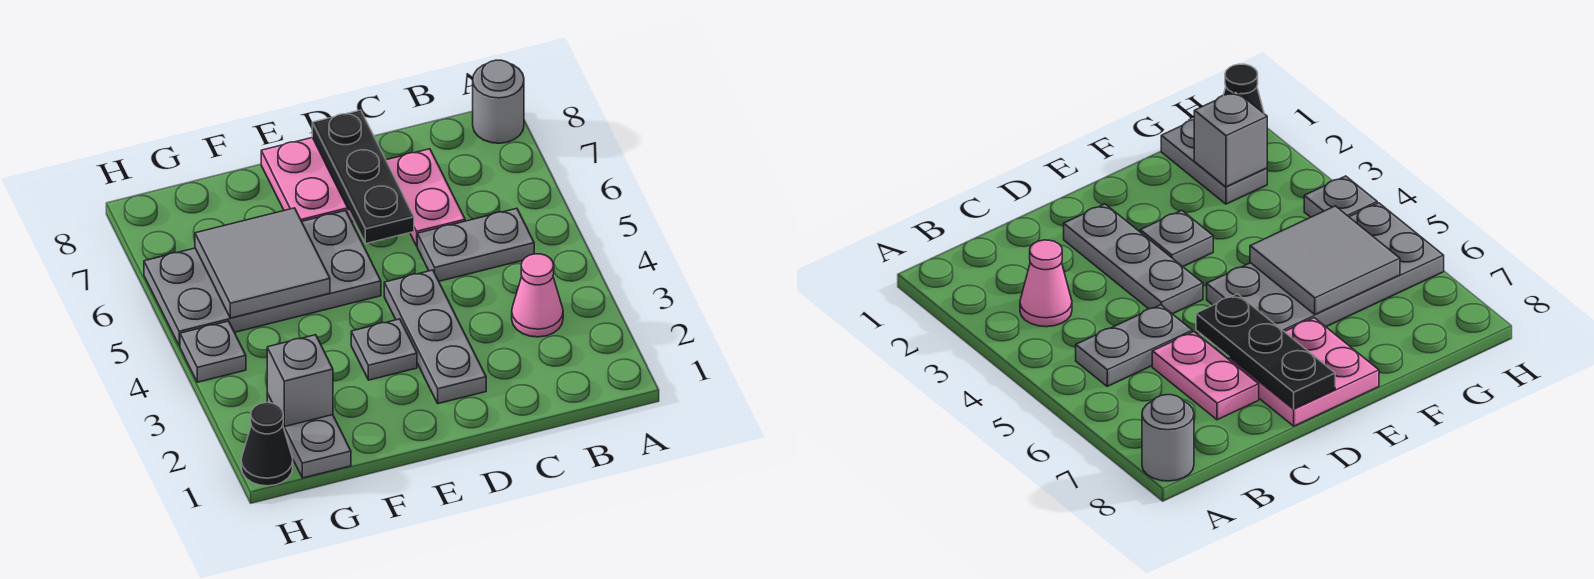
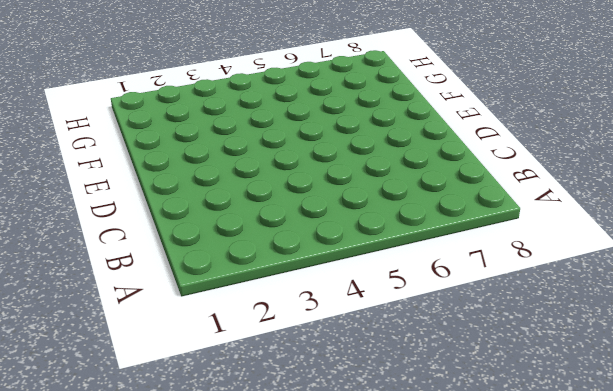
none -> grey round brick A8 level 1
none -> pink cone B3 level 1
none -> grey plate B5:C5 level 1

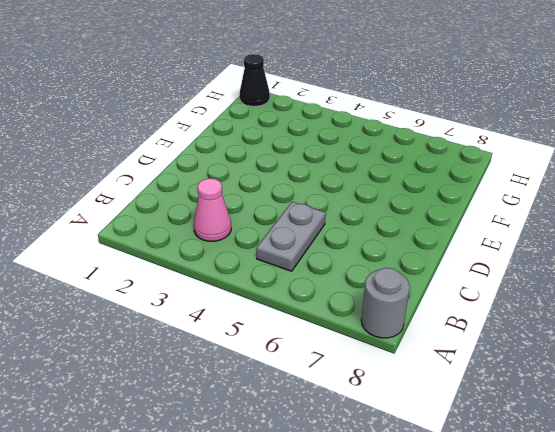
none -> pink plate C6:C7 level 1
none -> grey plate D2:D4 level 1
none -> pink plate D7:E8 level 1

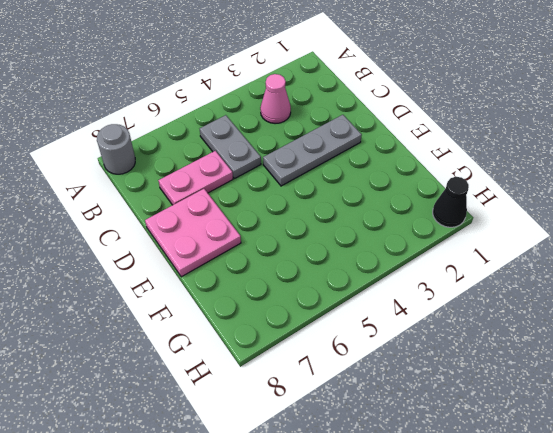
none -> grey plate E3 level 1
none -> grey plate E5:H6 level 1
none -> grey plate G1:G2 level 1

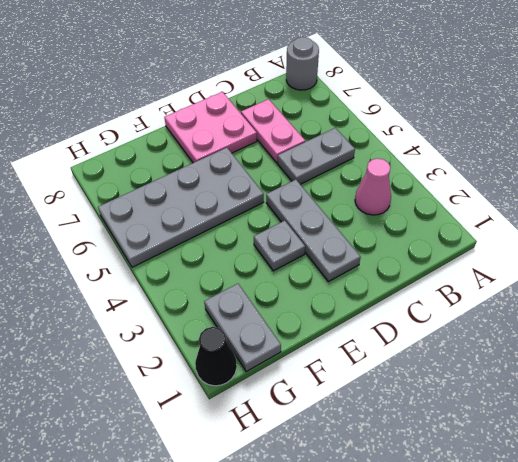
none -> grey plate H4 level 1
none -> black plate D6:D8 level 2
none -> grey tile F5:G6 level 2

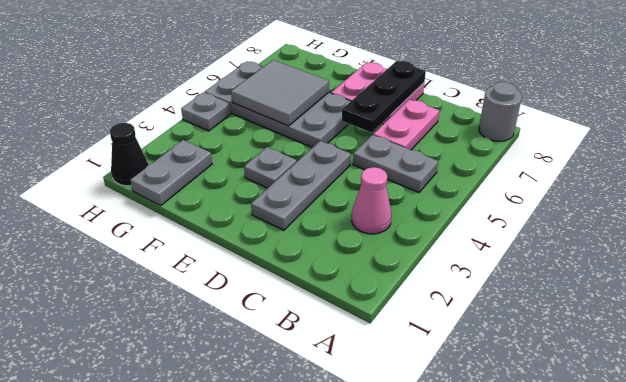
none -> grey brick G2 level 2

